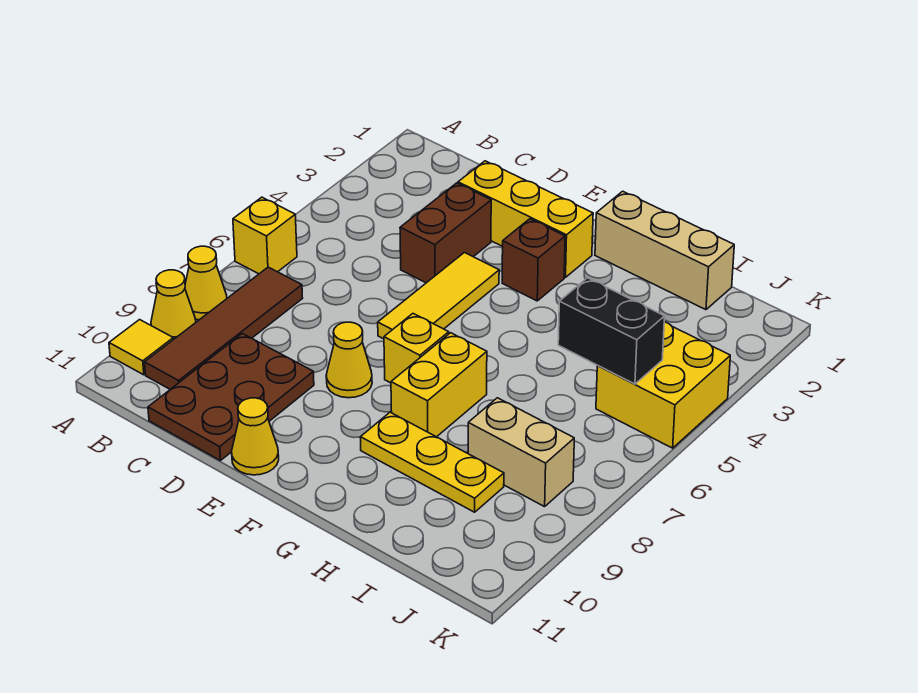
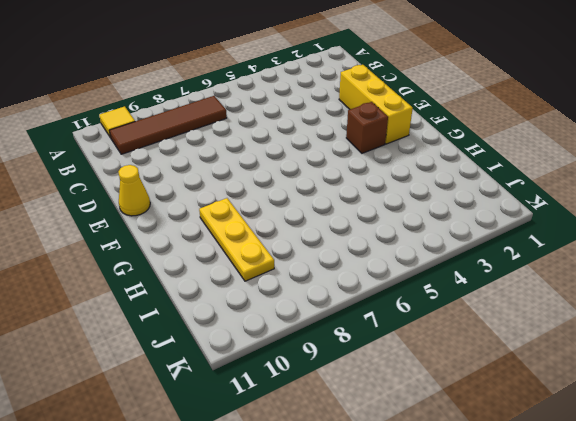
none -> yellow brick A6 level 1
none -> yellow cone A8 level 1
none -> yellow cone A9 level 1

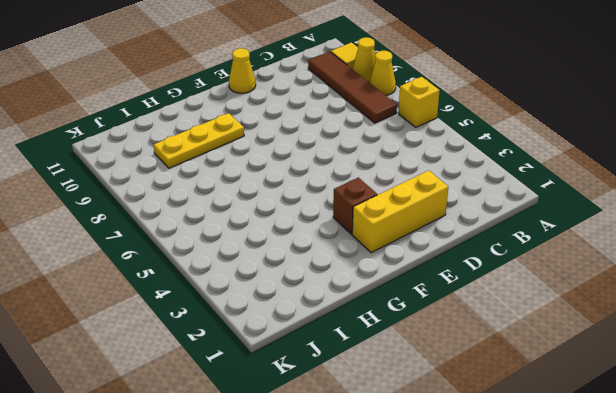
none -> brown plate C9:D11 level 1
none -> brown brick D3:D4 level 1
none -> yellow tile E4:E6 level 1

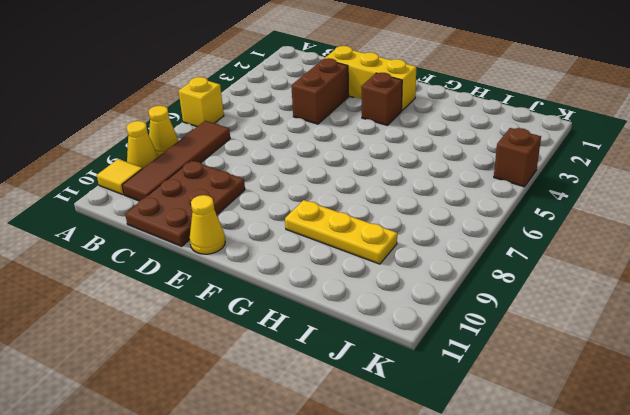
brown brick K4 level 1 -> yellow brick J4:K5 level 1
none -> yellow tile E4:E6 level 1
none -> yellow cone E8 level 1
none -> yellow brick F7 level 1

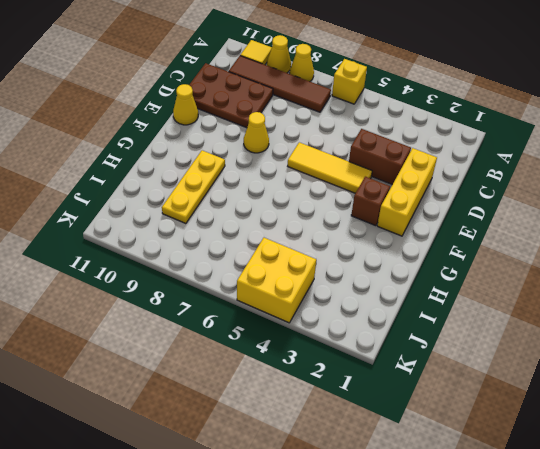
none -> yellow brick F7 level 1
none -> tan brick G1:I1 level 1
none -> yellow brick G7:G8 level 1

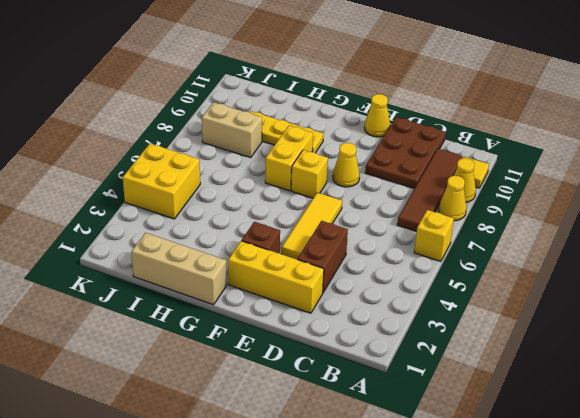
none -> black brick I5:J5 level 2

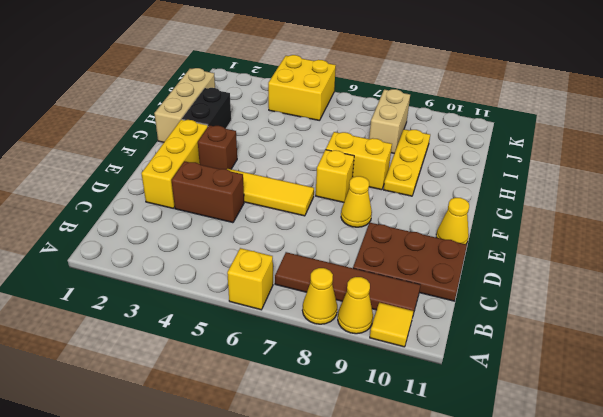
black brick G2:H2 level 1 -> black brick I5:J5 level 2

